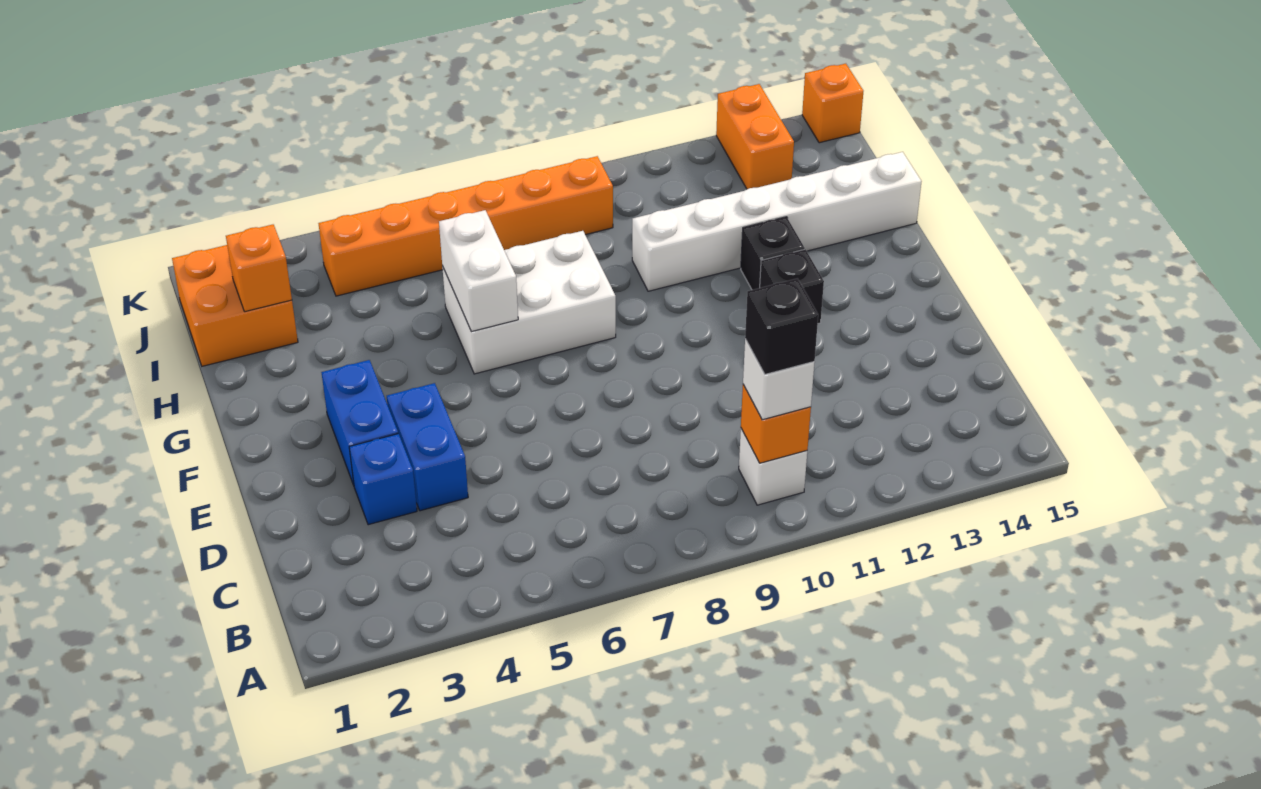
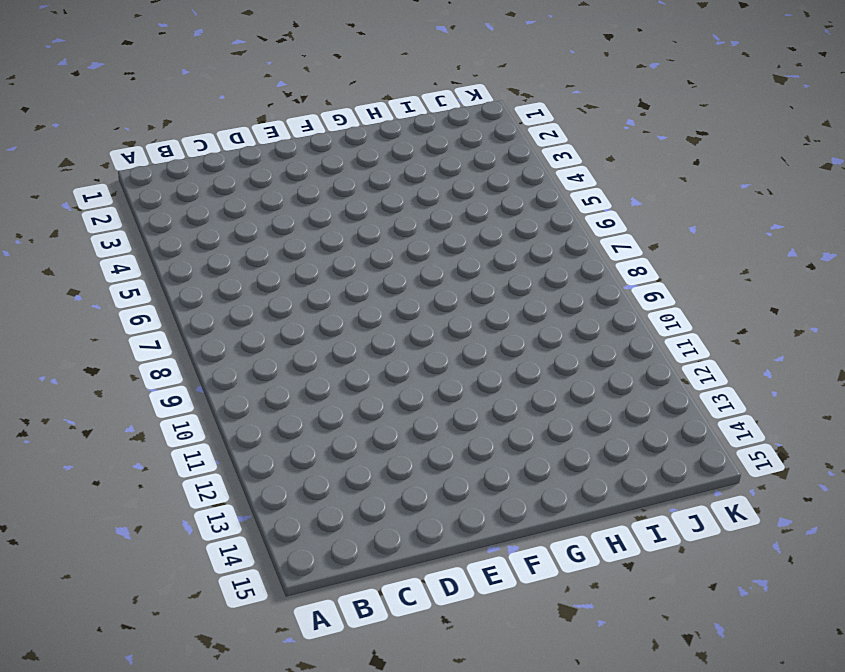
none -> white brick B10 level 1
none -> blue brick D3 level 1
none -> blue brick D4:E4 level 1

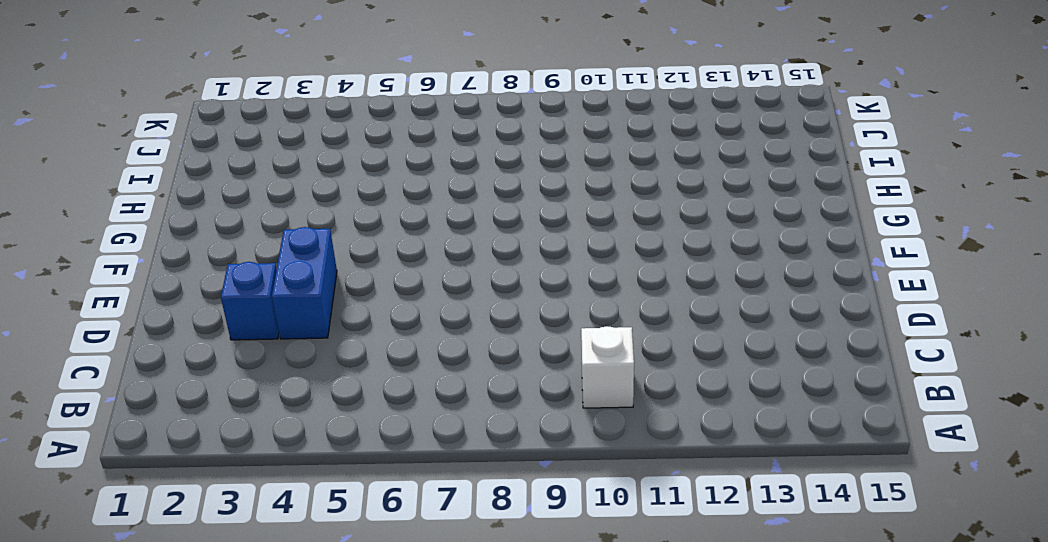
none -> blue brick E3:F3 level 1
none -> black brick F12 level 1
none -> white brick G6:H8 level 1

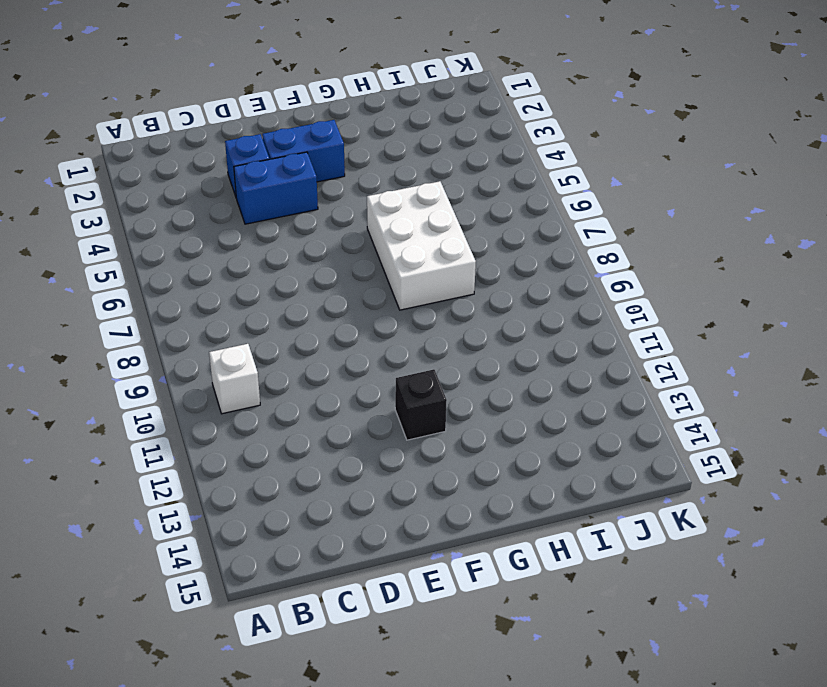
none -> black brick G12 level 1
none -> white brick H10:H15 level 1
none -> orange brick I1:J2 level 1

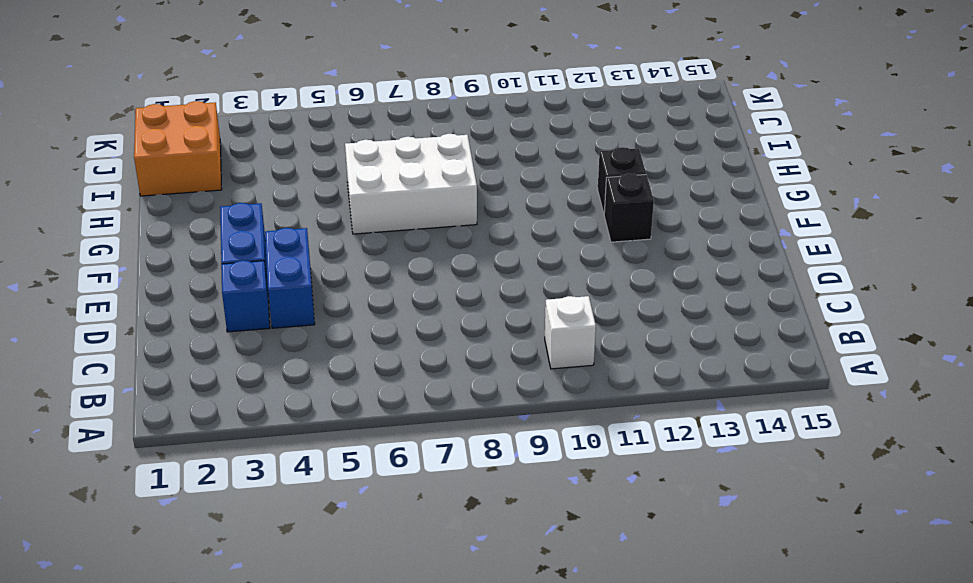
none -> white brick H10:H15 level 1
none -> orange brick J4:J9 level 1
none -> orange brick J13:K13 level 1

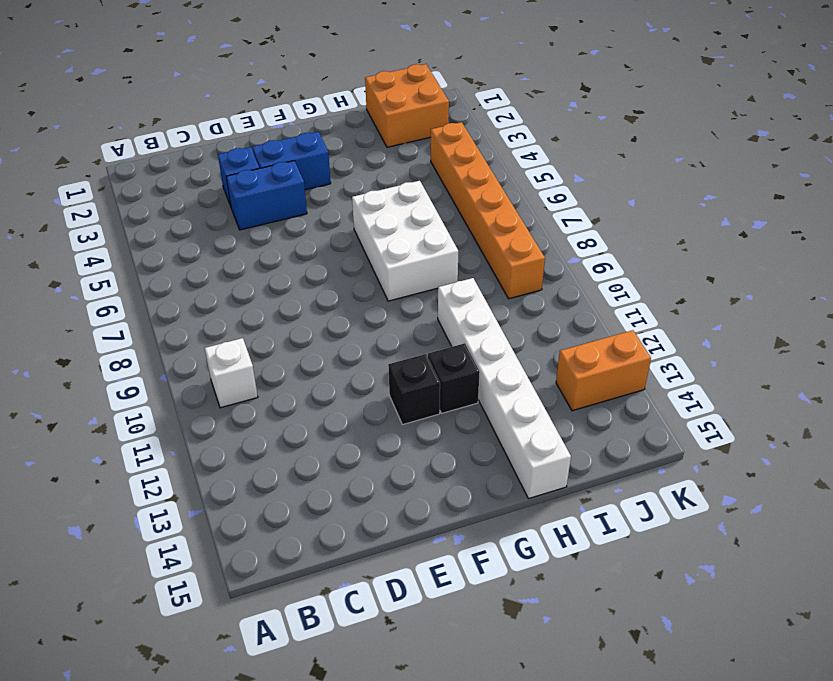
none -> orange brick K15 level 1
none -> orange brick B10 level 2
none -> white brick G6:H6 level 2

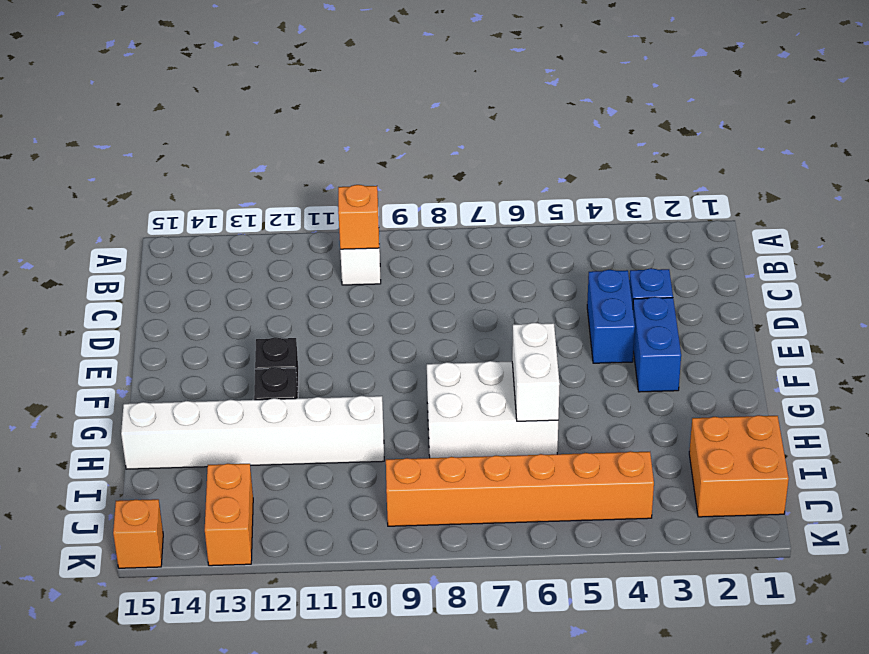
none -> orange brick I2 level 2
none -> white brick B10 level 3
none -> black brick B10 level 4

